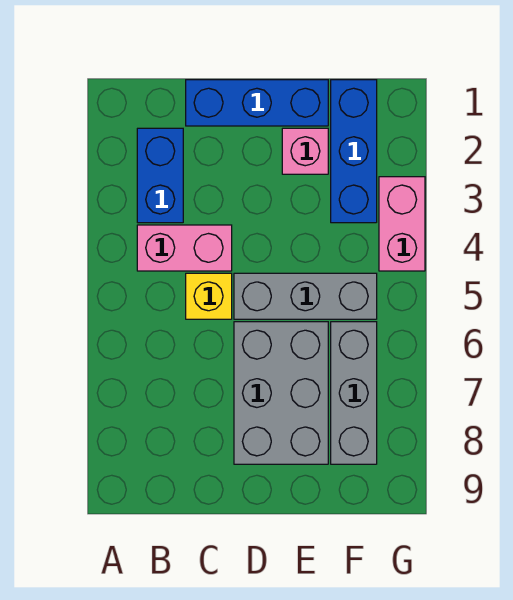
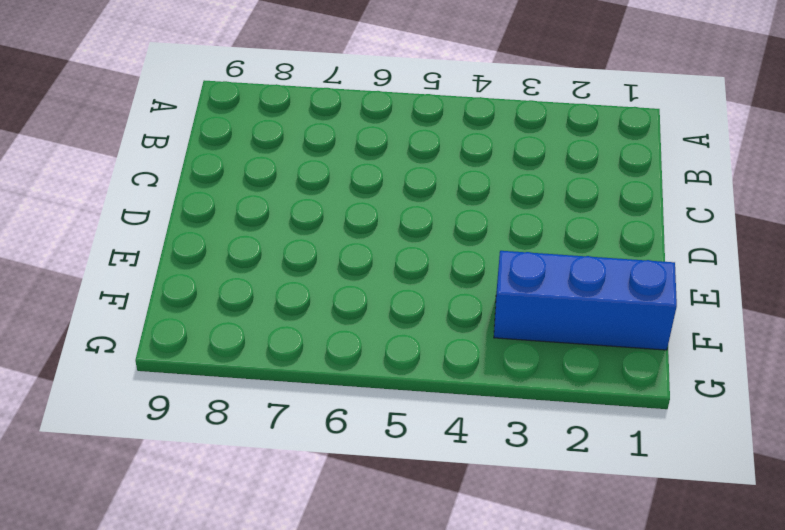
none -> blue brick B2:B3 level 1
none -> pink brick B4:C4 level 1

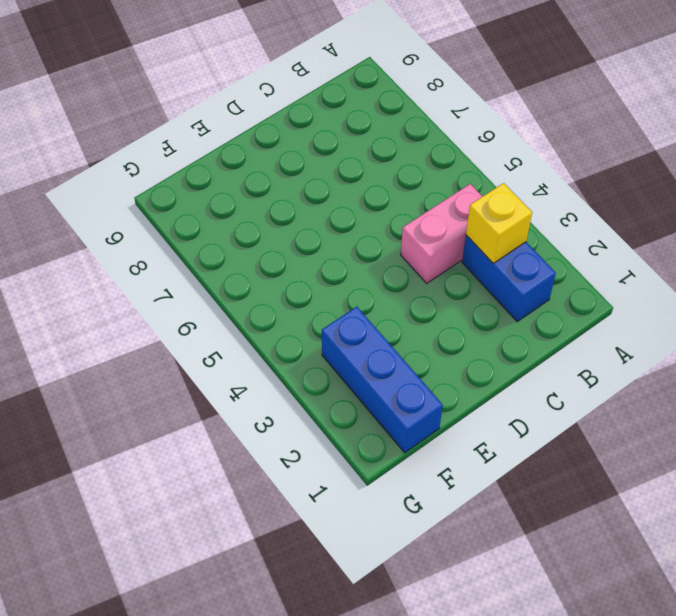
yellow brick B3 level 2 -> yellow brick C5 level 1
none -> blue brick C1:E1 level 1
none -> grey brick D5:F5 level 1

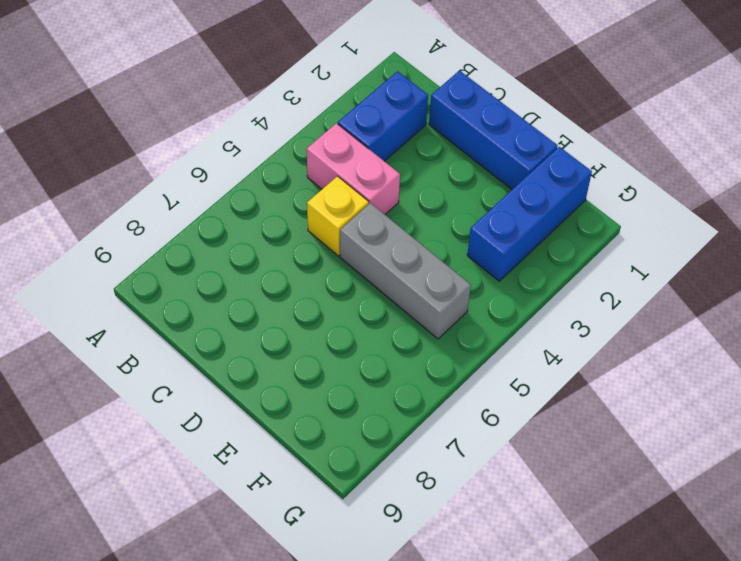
none -> grey brick D6:E8 level 1
none -> pink brick E2 level 1

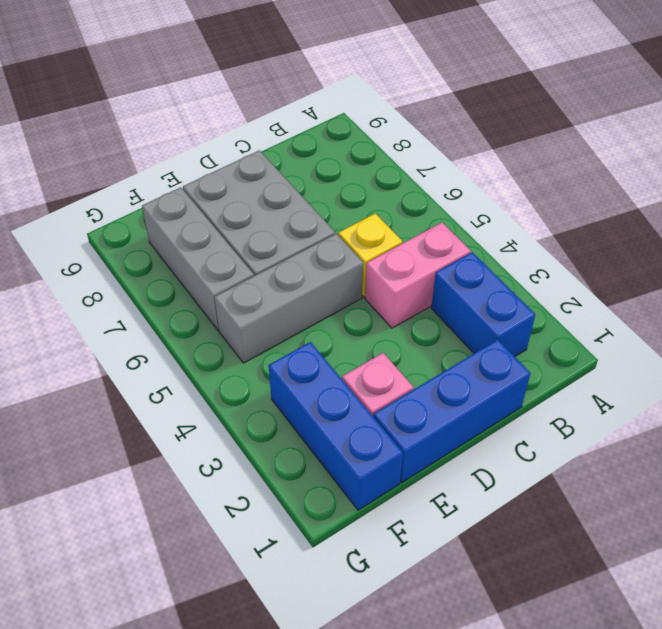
none -> pink brick G3:G4 level 1

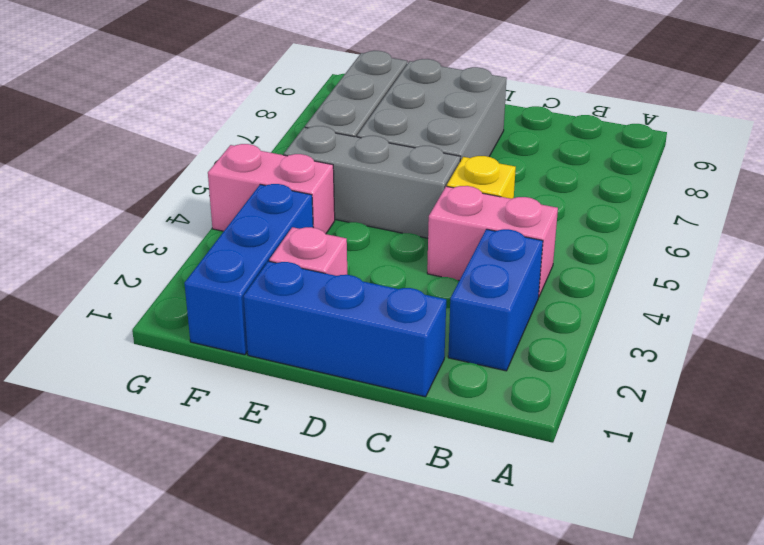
pink brick F4:G4 level 1 -> pink brick G3:G4 level 1

